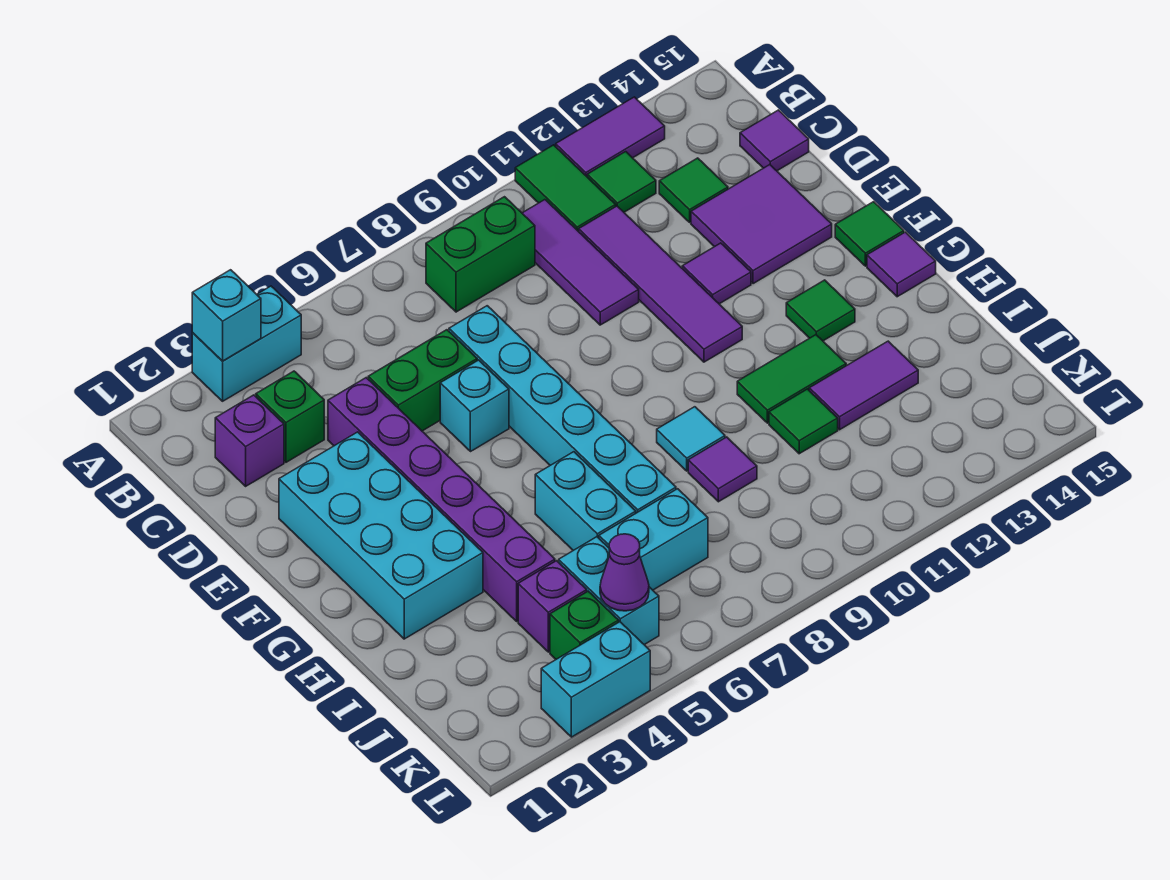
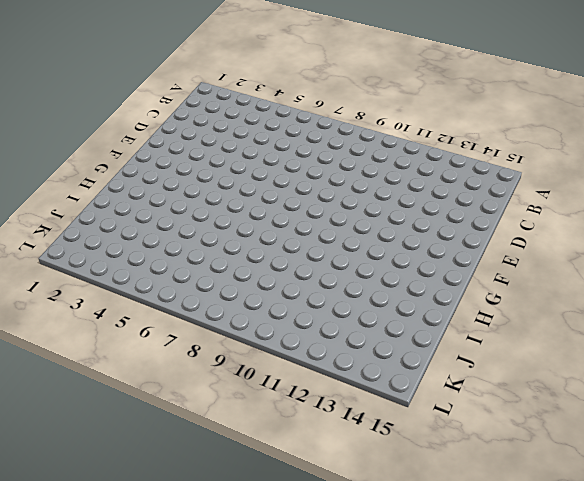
none -> cyan brick A3:A4 level 1
none -> green tile A11:B11 level 1
none -> purple tile A12:A13 level 1
none -> green brick B8:B9 level 1

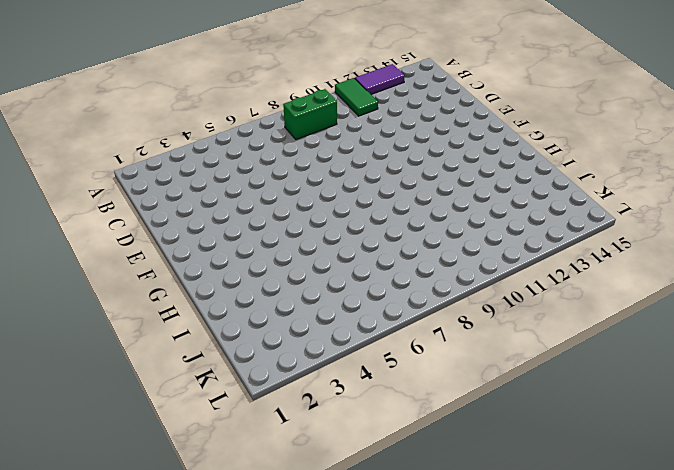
none -> cyan brick A3:A4 level 1
none -> purple tile B10:D10 level 1
none -> green tile B12 level 1
none -> purple brick C2 level 1

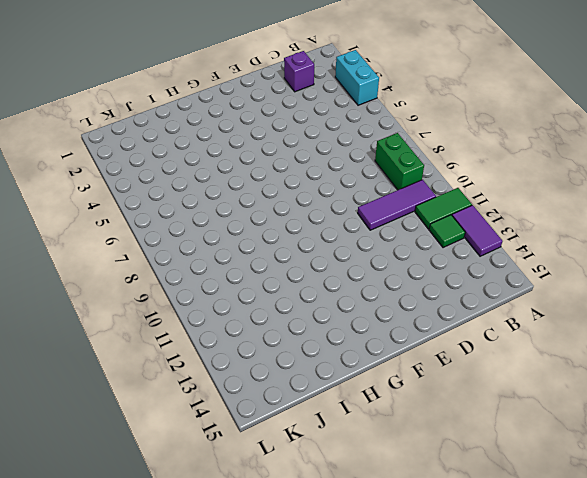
none -> green brick C3 level 1
none -> purple tile C11:F11 level 1
none -> green tile C13 level 1
none -> purple tile C15 level 1

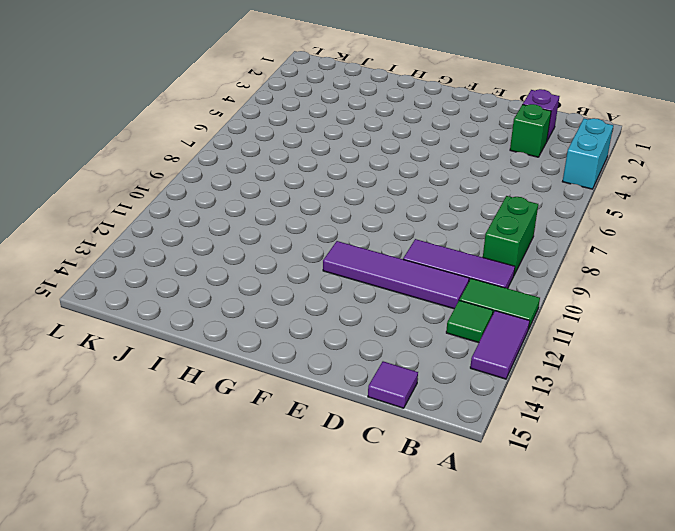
none -> green tile C13 level 1
none -> purple brick D4:I4 level 1
none -> green brick D5:D6 level 1
none -> cyan brick D7:I7 level 1

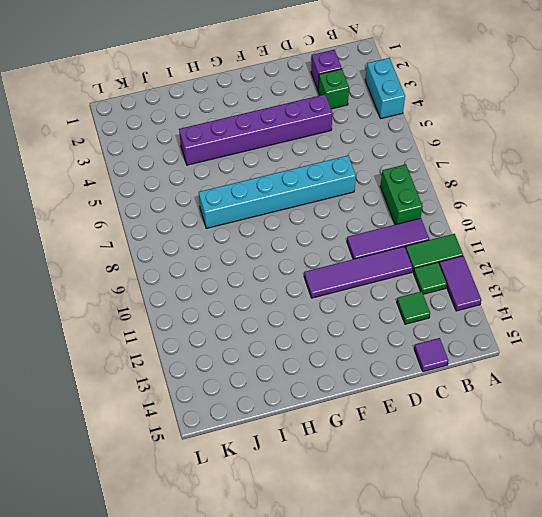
none -> green brick D5:D6 level 1
none -> purple tile D13:E14 level 1
none -> cyan brick E2:H3 level 1
none -> cyan brick E6 level 1

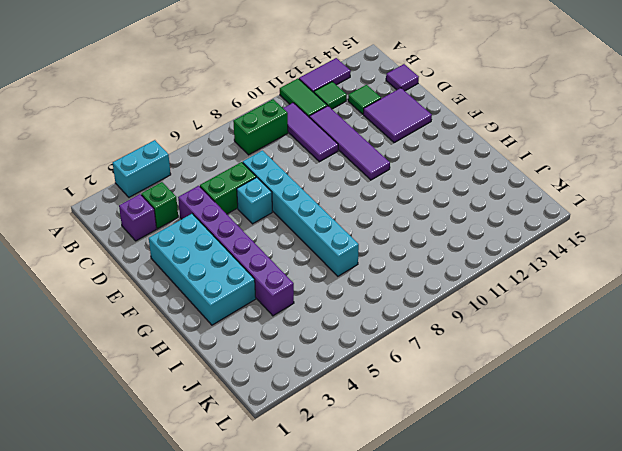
none -> purple tile E12 level 1
none -> green tile F15 level 1
none -> green tile G13 level 1
none -> purple tile G15 level 1

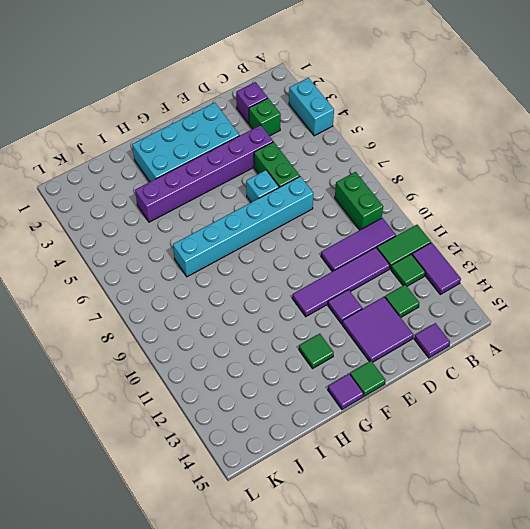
none -> cyan brick H6:I6 level 1
none -> cyan tile H9 level 1
none -> green tile H11:H12 level 1
none -> purple tile I9 level 1

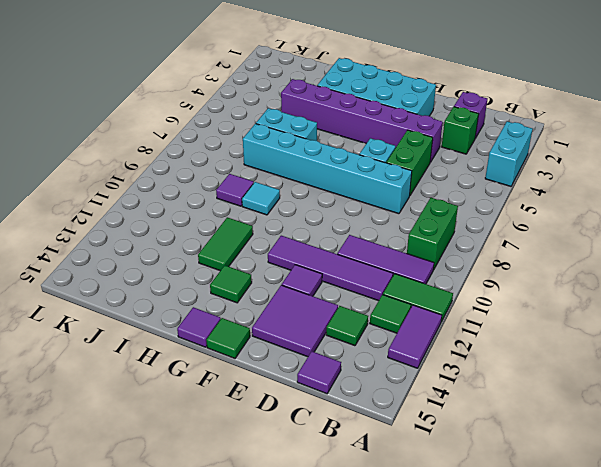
none -> green tile I11 level 1
none -> purple tile I12:I13 level 1
none -> purple brick J4 level 1
none -> cyan brick J5:K5 level 1

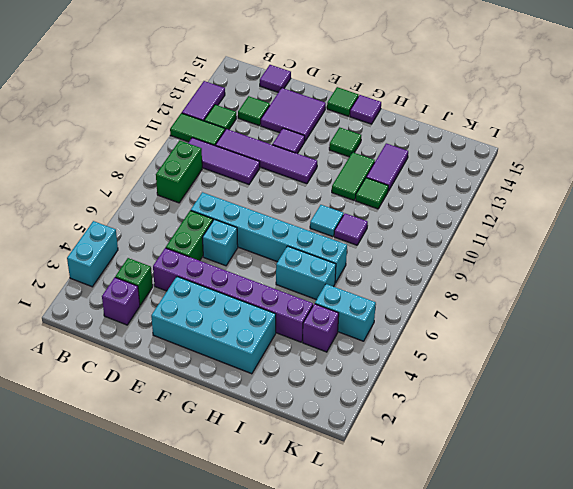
none -> cyan brick J6:J7 level 1
none -> green brick K4 level 1
none -> cyan brick L3:L4 level 1
none -> cyan brick A3 level 2

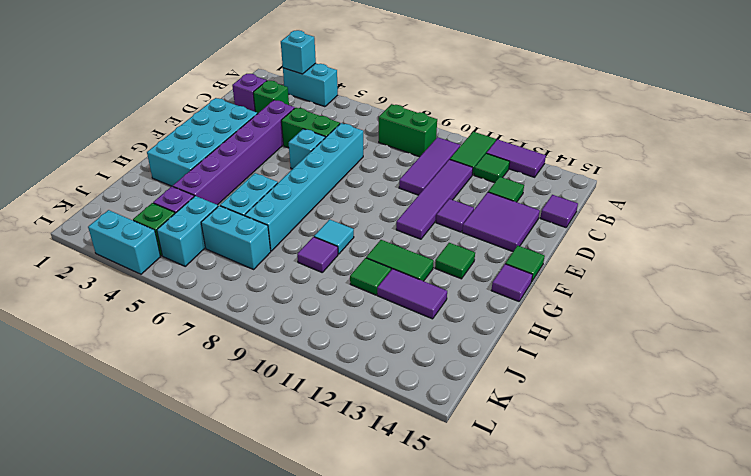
none -> purple cone K5 level 2

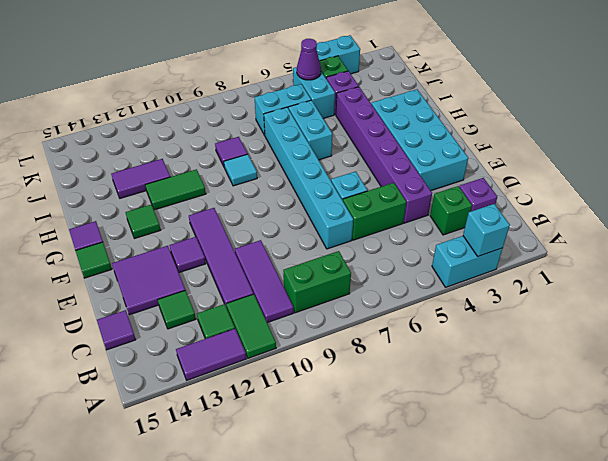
none -> green tile I11 level 1

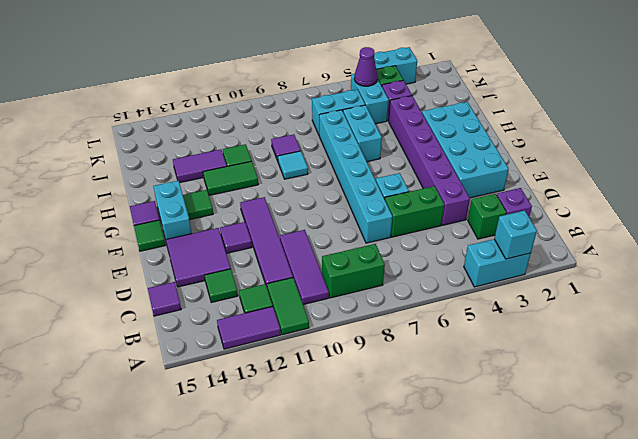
cyan brick F14:G14 level 1 -> none

